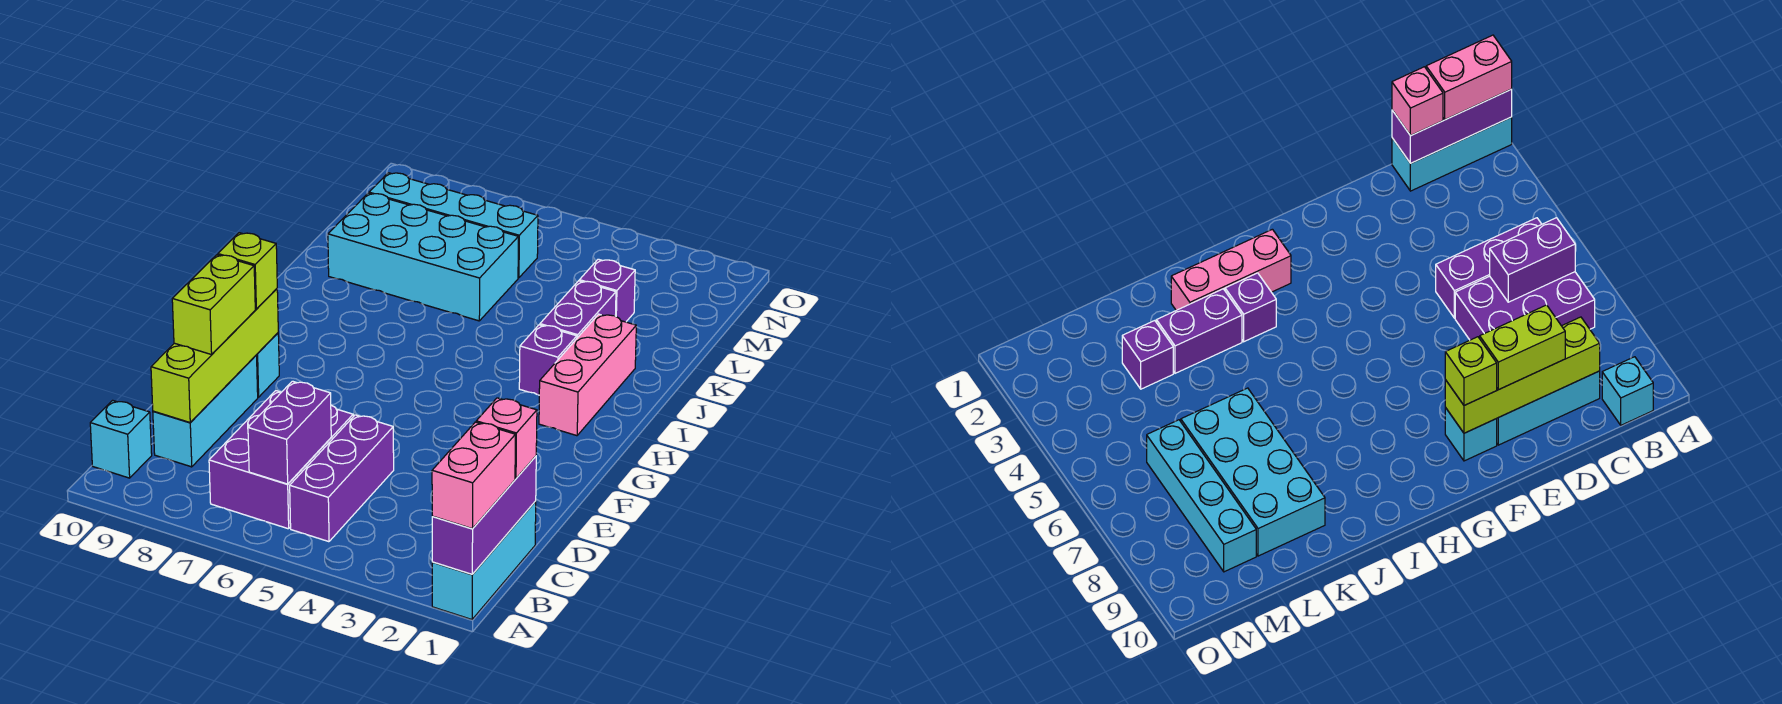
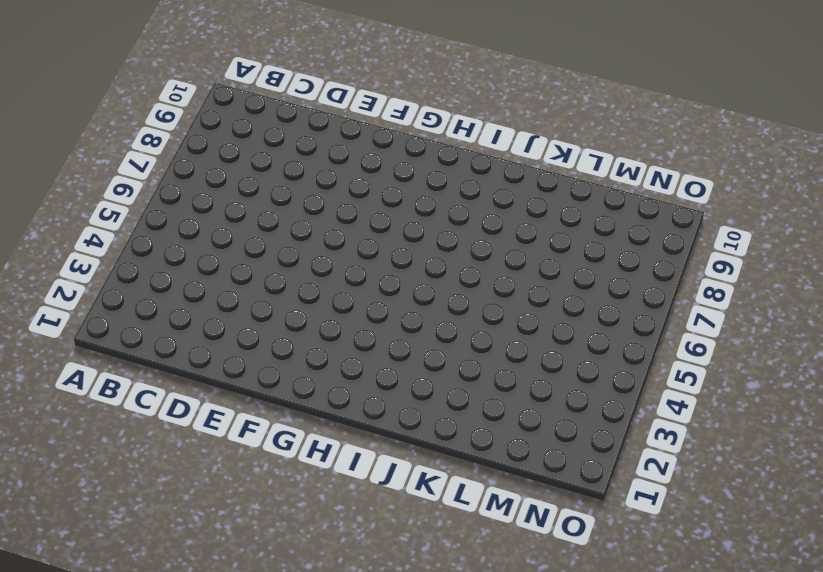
none -> cyan brick A1:C1 level 1
none -> purple brick B5:D5 level 1
none -> purple brick B6:D7 level 1

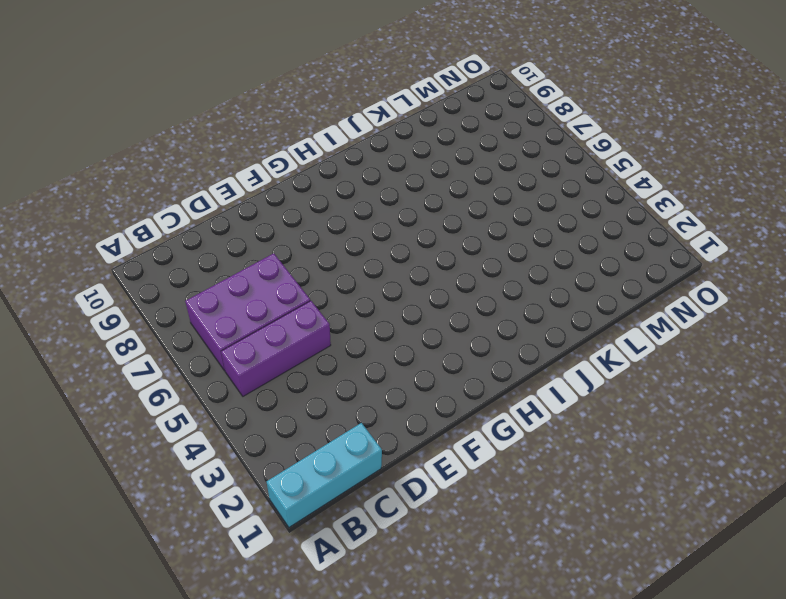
none -> cyan brick B10 level 1
none -> cyan brick C9:E9 level 1
none -> cyan brick F9 level 1

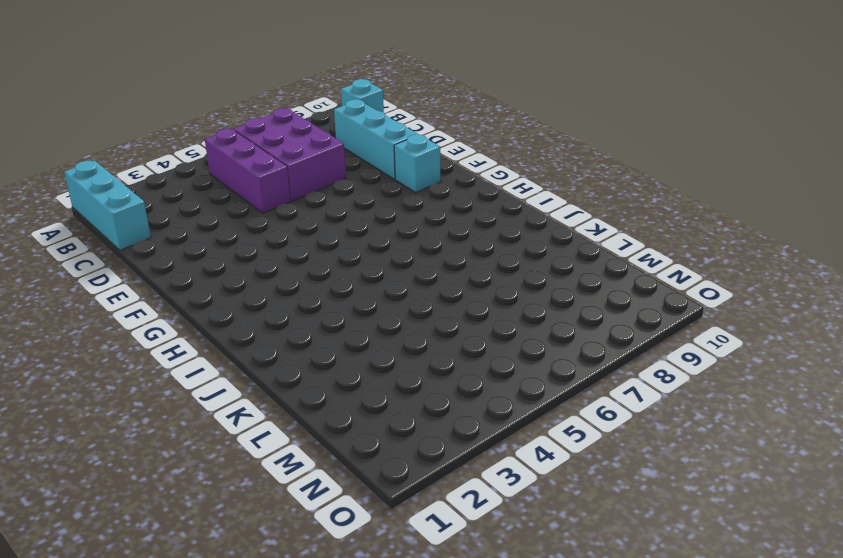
none -> pink brick H2:J2 level 1
none -> purple brick I3 level 1
none -> purple brick J3:K3 level 1

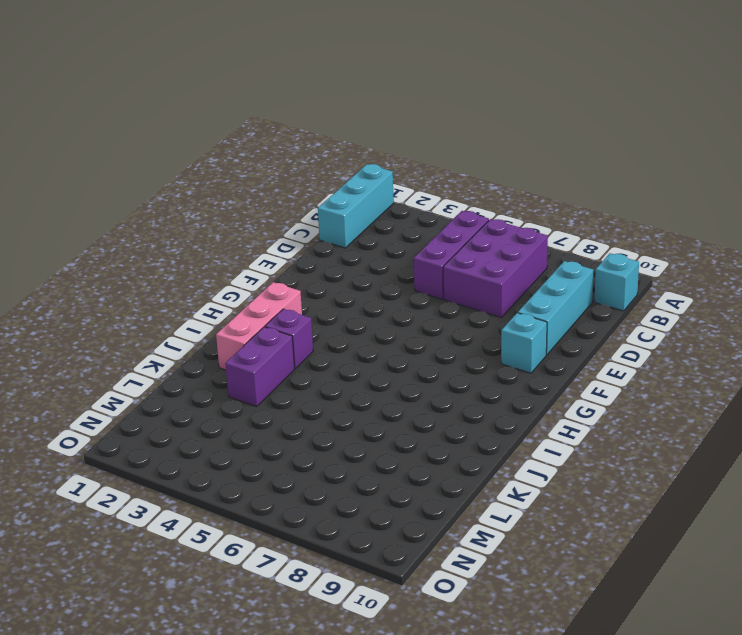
none -> cyan brick K6:L9 level 1
none -> purple brick L3 level 1
none -> cyan brick M6:M9 level 1

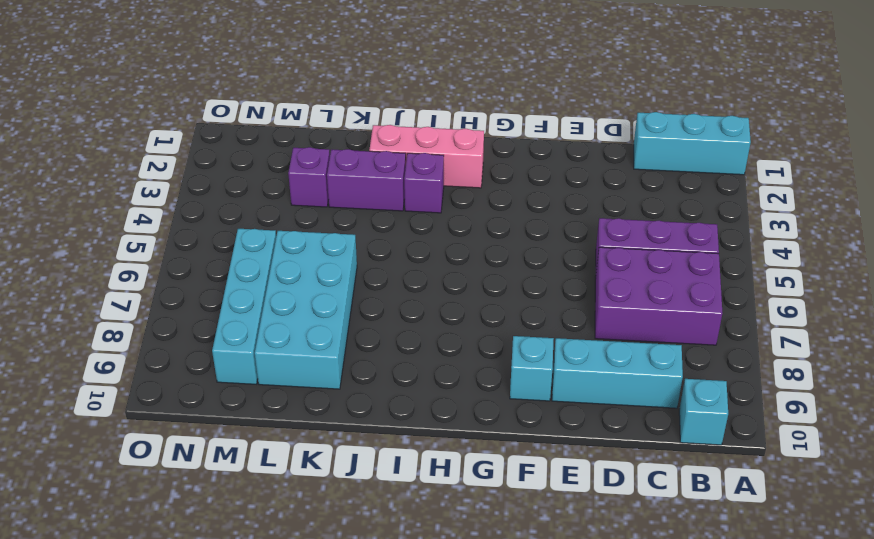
none -> purple brick A1:C1 level 2
none -> purple brick B6:C6 level 2
none -> lime brick C9:F9 level 2

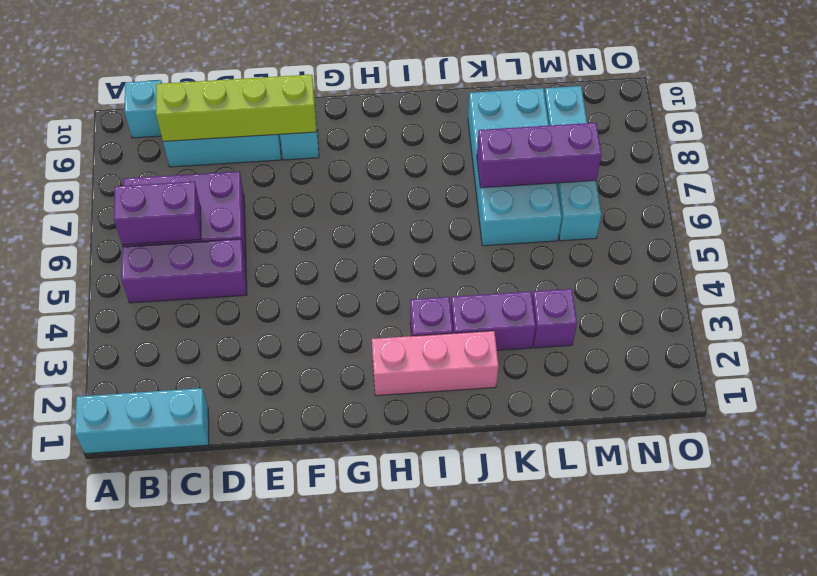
purple brick K7:M7 level 2 -> purple brick A1:C1 level 2
none -> pink brick A1:B1 level 3
none -> pink brick C1 level 3
none -> lime brick D9:E9 level 3

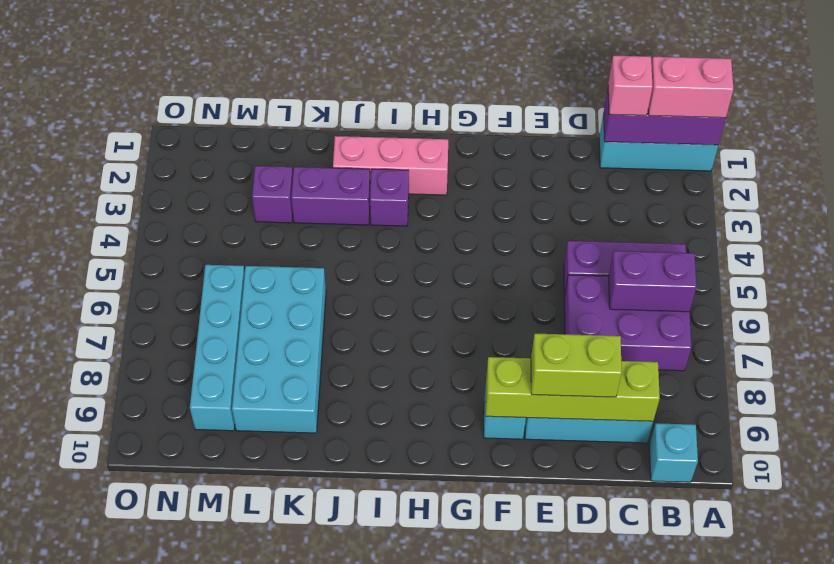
none -> lime brick F9 level 3

